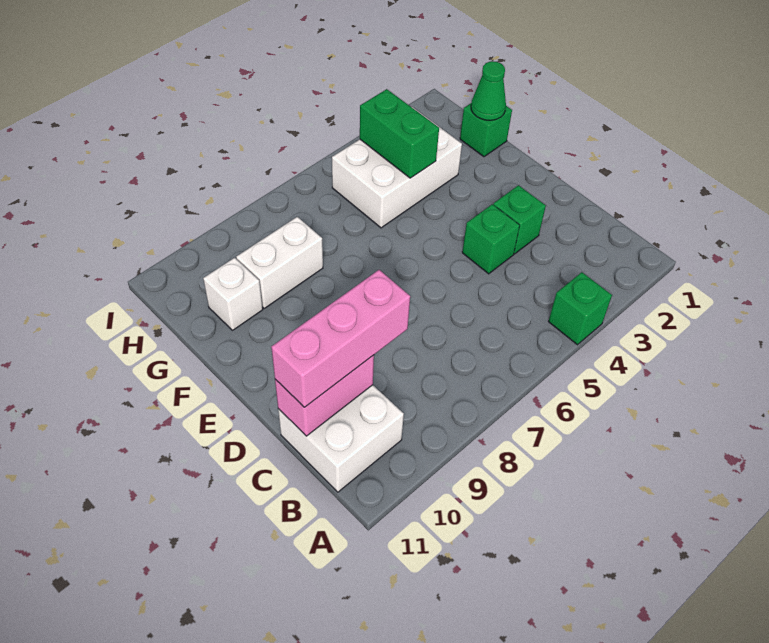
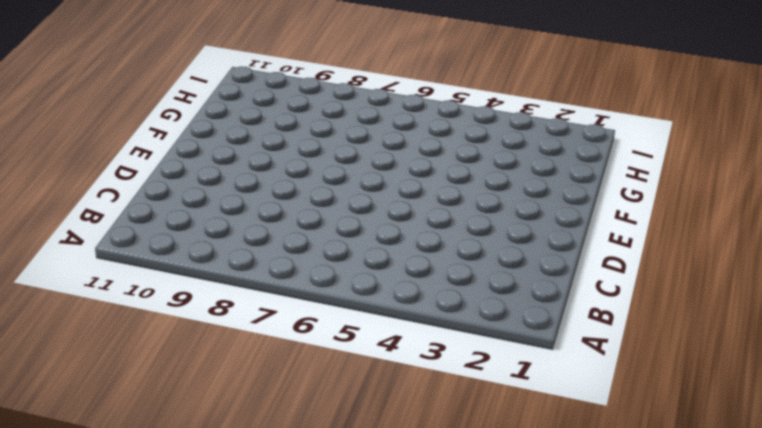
none -> green brick A4 level 1
none -> white brick B10:C11 level 1
none -> green brick D3 level 1

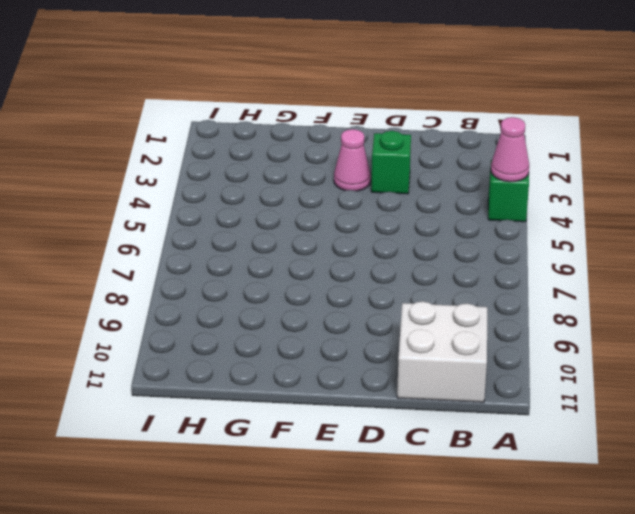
pink cone A4 level 2 -> none
pink cone E3 level 1 -> none
none -> green brick D4 level 1
none -> green brick G1 level 1
none -> white brick G3:H5 level 1

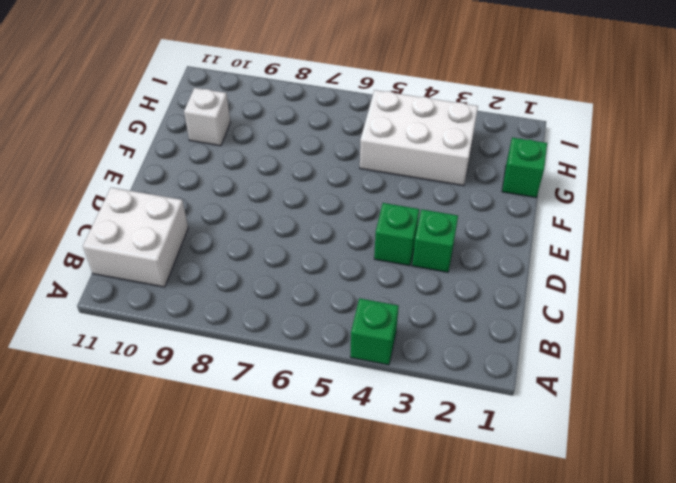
none -> white brick G8:G9 level 1
none -> pink brick C10:C11 level 2
none -> green cone G1 level 2

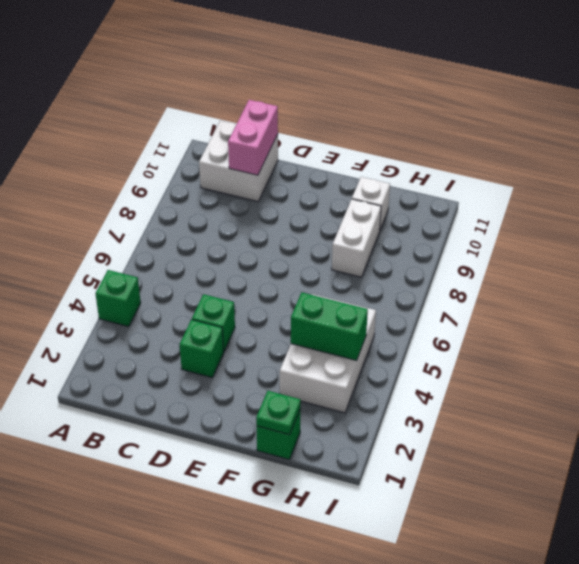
green plate G1 level 2 -> green cone G1 level 2
none -> pink brick C9:C11 level 3

